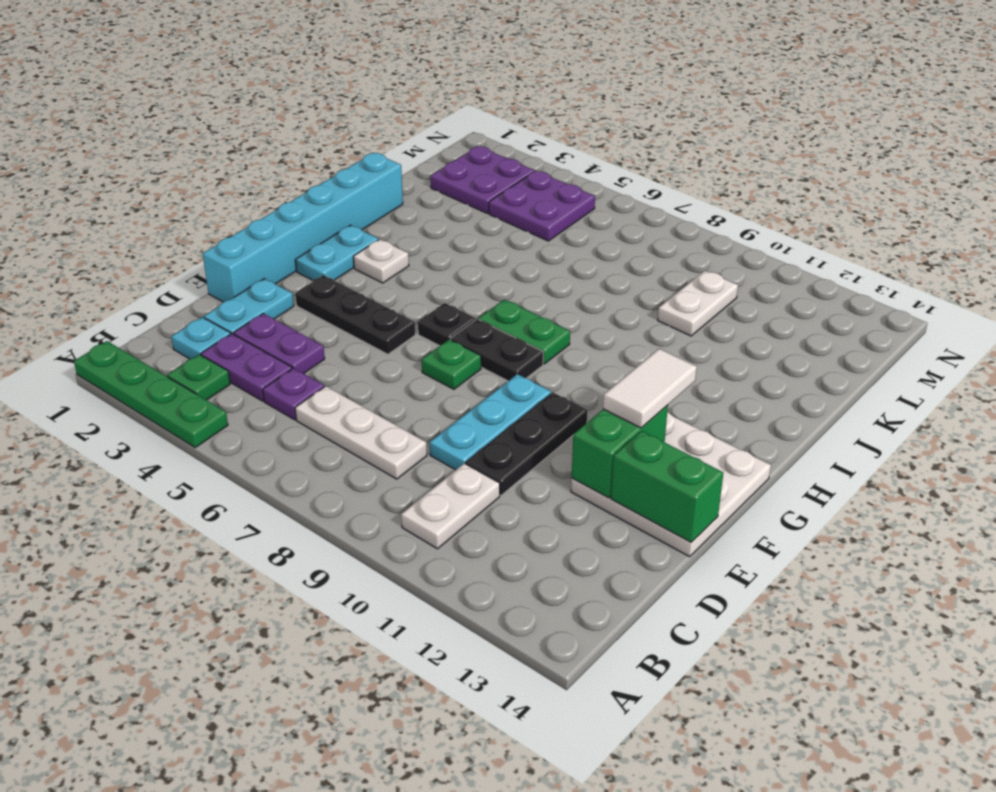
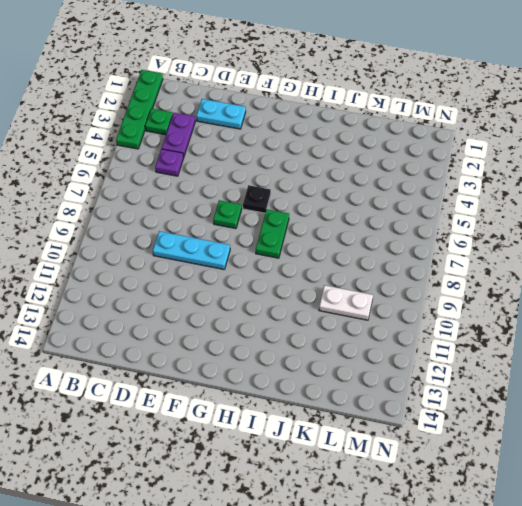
none -> white plate B10:C10 level 1
none -> cyan plate C2 level 1
none -> white plate C6:C8 level 1

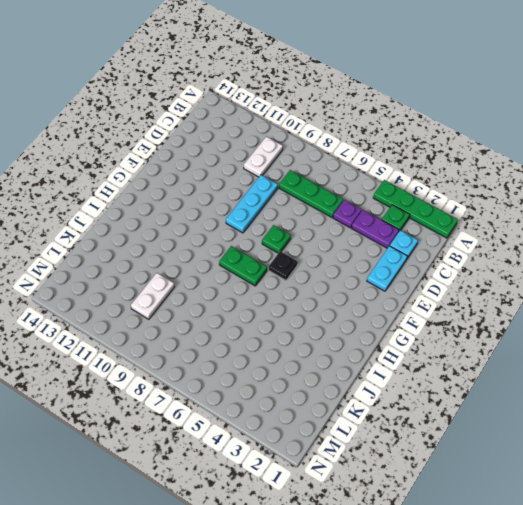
green plate C6:C8 level 1 -> white plate C6:C8 level 1
none -> purple plate D3:D4 level 1
none -> black plate D10:F10 level 1
none -> cyan brick E1:J1 level 1

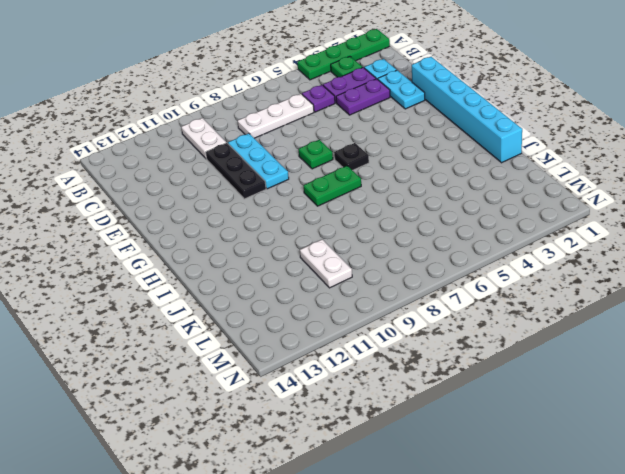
none -> white plate E12:G14 level 1
none -> black plate F3:F5 level 1
none -> cyan plate G2:H2 level 1

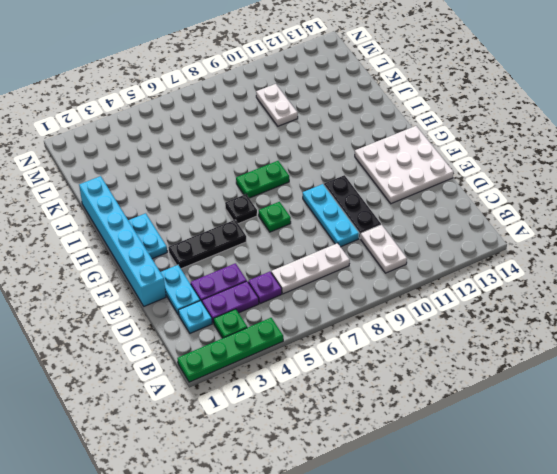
none -> black plate G7:G8 level 1
none -> white plate H3 level 1
none -> purple plate L2:M3 level 1

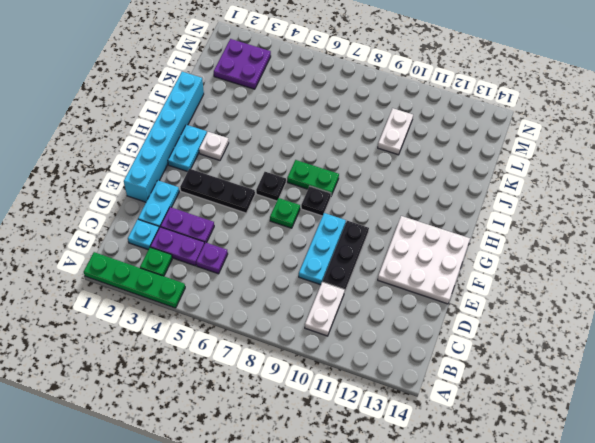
black plate G8 level 1 -> black plate G7:G8 level 1
none -> white plate C6:C8 level 1
none -> purple plate L4:M5 level 1
none -> green brick E12:F12 level 2

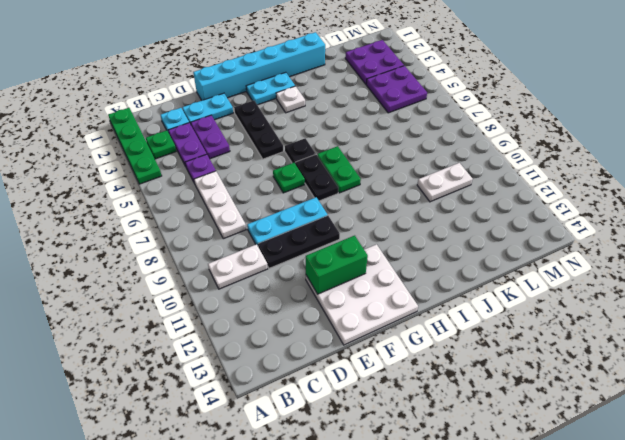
none -> green brick E13:E14 level 2
none -> white tile F12:G12 level 3

